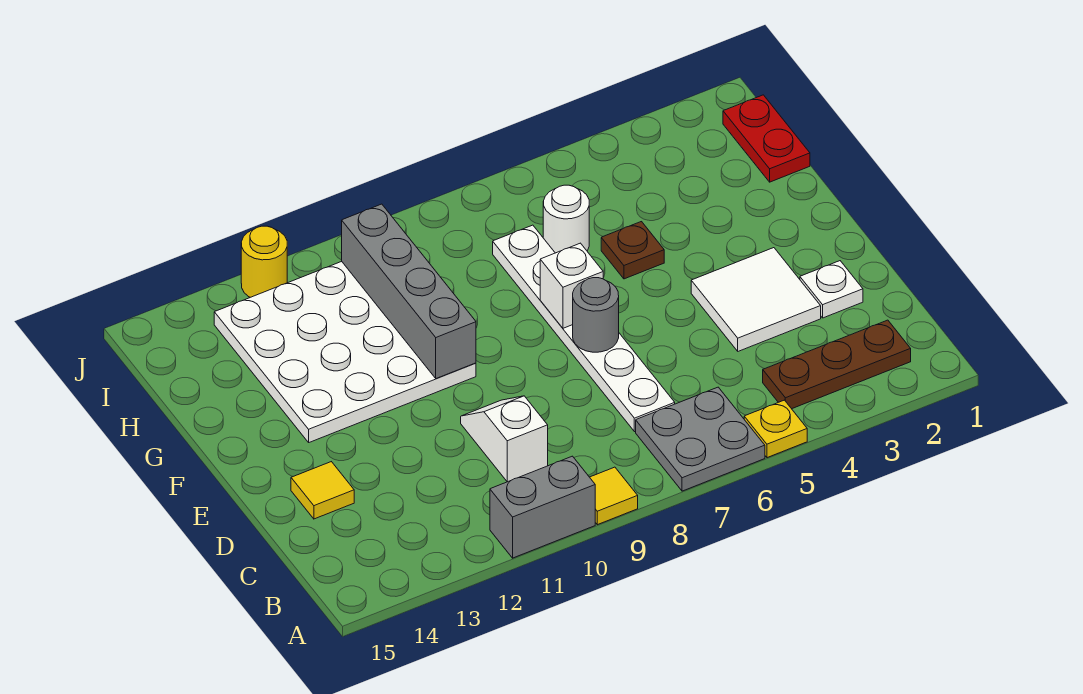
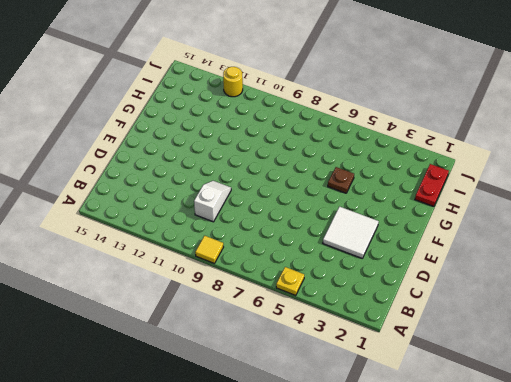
none -> grey plate A6:B7 level 1
none -> grey brick A10:A11 level 1
none -> brown plate B2:B4 level 1

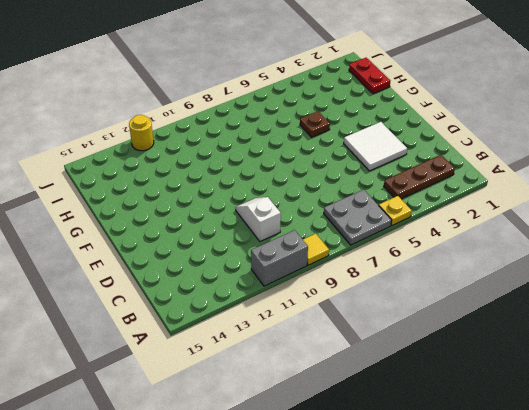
none -> white plate C7:H7 level 1
none -> white plate D2 level 1
none -> yellow tile D14 level 1

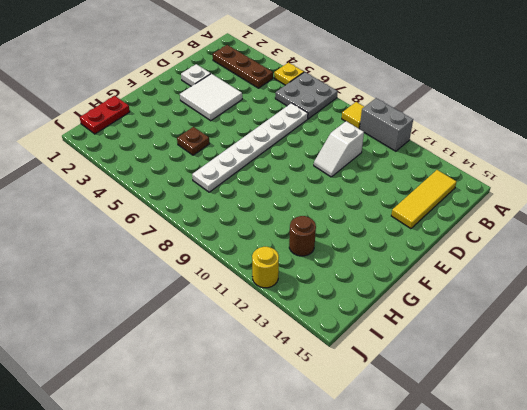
yellow tile B14:D14 level 1 -> yellow tile D14 level 1
brown round brick H12 level 1 -> white plate F10:I13 level 1
none -> white round brick H6 level 1
none -> grey round brick E7 level 2
none -> white brick F7 level 2

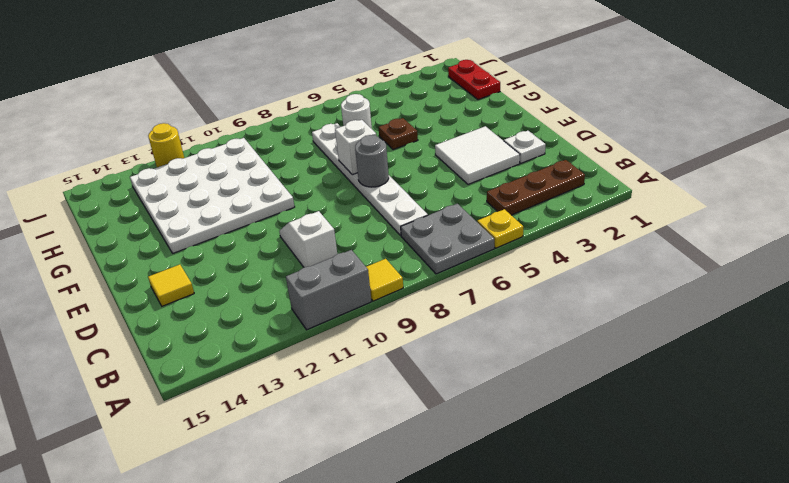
none -> grey brick F10:I10 level 2

